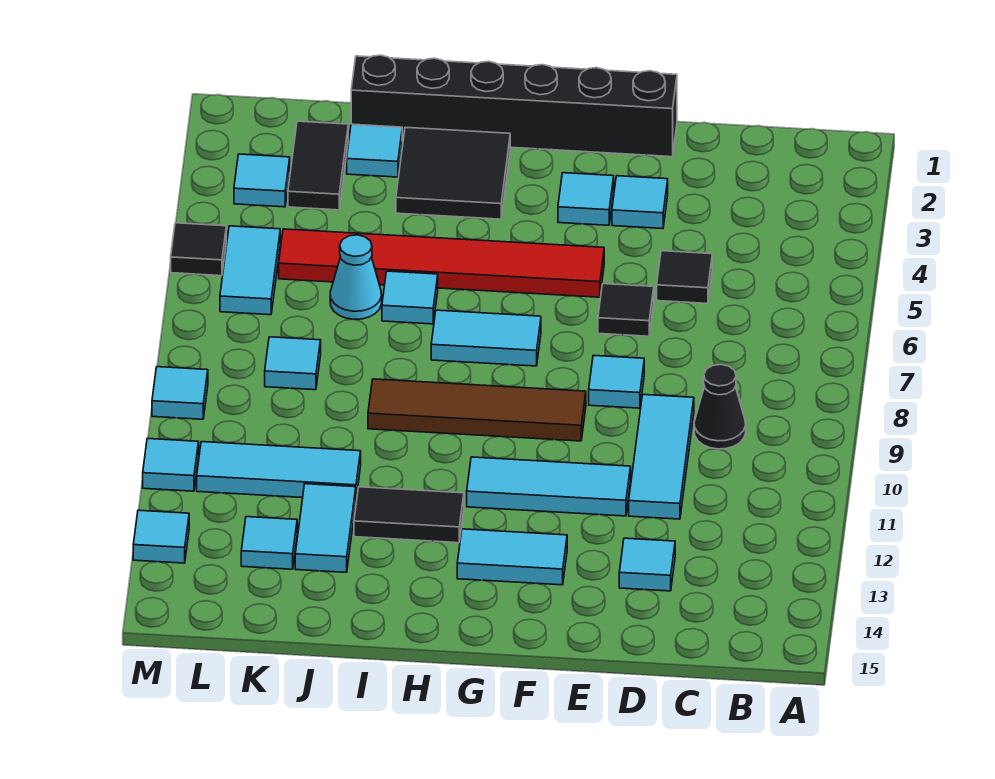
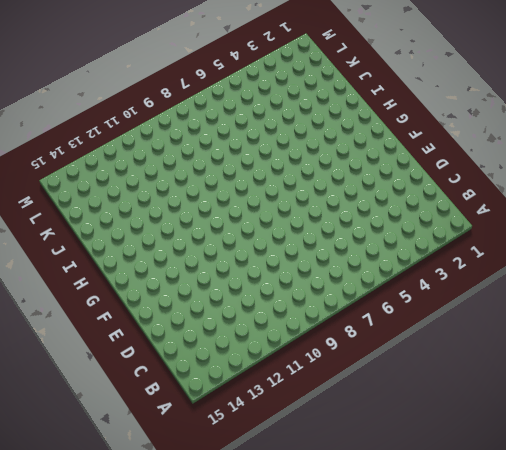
none -> black cone C9 level 1
none -> black tile D5 level 1
none -> cyan tile D9:D11 level 1
none -> cyan tile D13 level 1

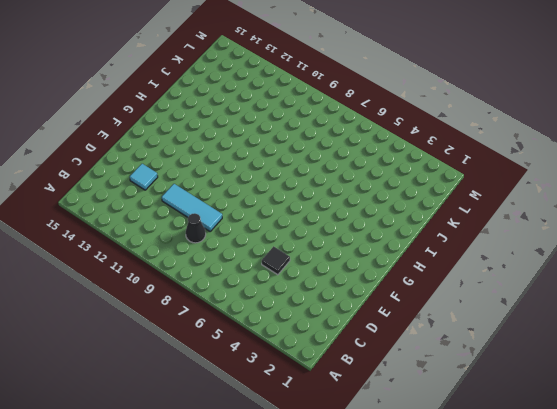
none -> black brick E1:J1 level 1
none -> cyan tile E3 level 1
none -> black tile E6 level 1
none -> cyan tile E8 level 1

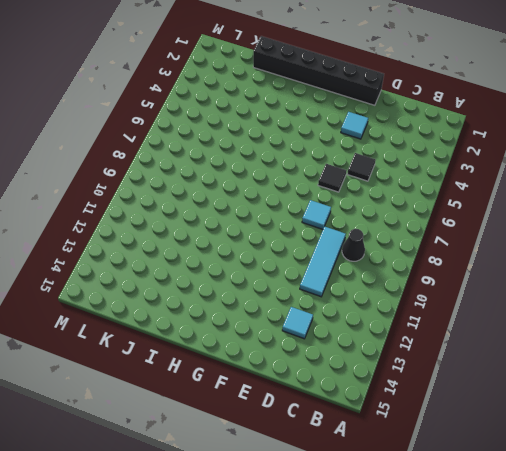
none -> cyan tile E11:G11 level 1
none -> cyan tile F3 level 1
none -> red tile F5:K5 level 1
none -> brown tile F9:I9 level 1

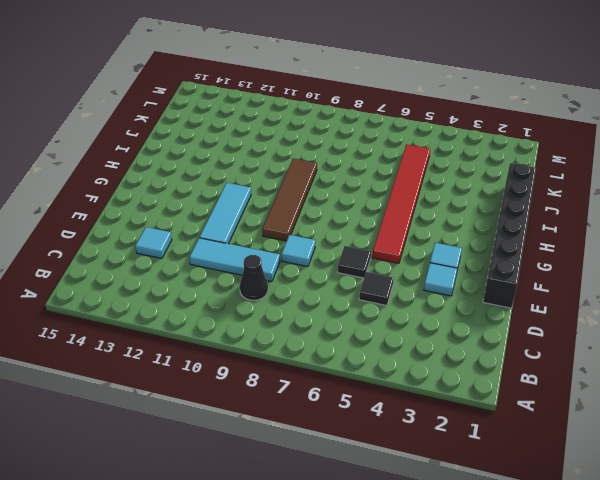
none -> cyan tile F13:G13 level 1
none -> cyan tile G7:H7 level 1
none -> black tile H2:I3 level 1
none -> black tile H12:I12 level 1

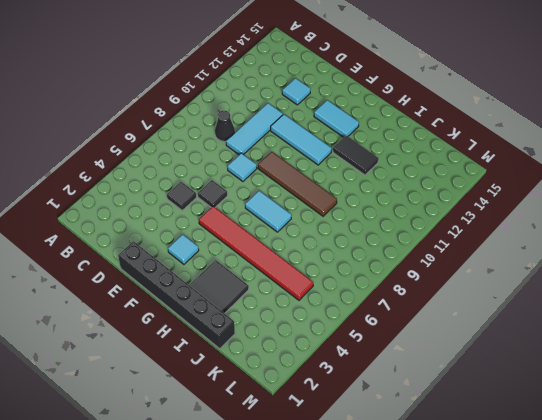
none -> cyan tile E3 level 1
none -> cyan tile I6 level 1
none -> cyan tile J2 level 1
none -> cyan cone J6 level 1

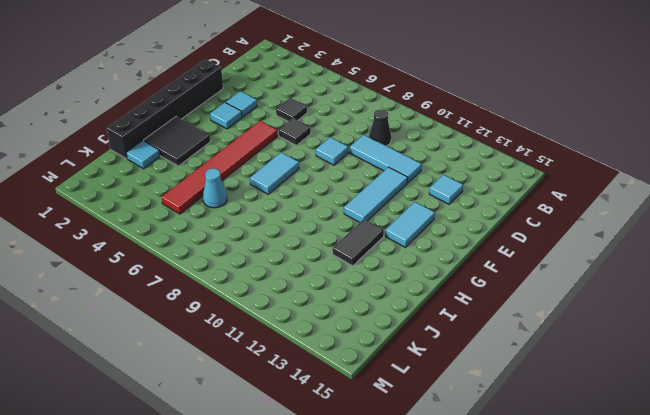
none -> brown tile F9:I9 level 1
none -> cyan tile I6 level 1
none -> cyan tile J11:L11 level 1
none -> cyan tile J12:J13 level 1

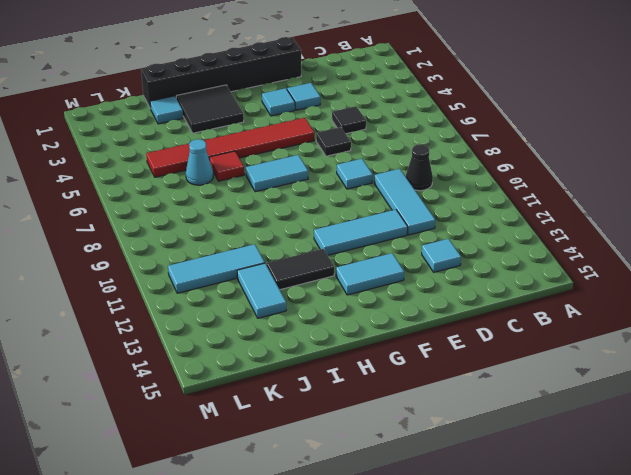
red tile I6 level 1 -> cyan tile I6 level 1
none -> brown tile F9:I9 level 1
none -> black tile K2:K3 level 1
none -> cyan tile K8 level 1
none -> cyan tile K13 level 1

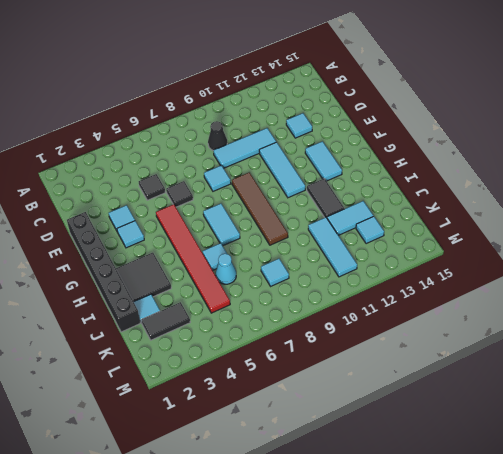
none -> cyan tile L3 level 1
none -> cyan tile L5:L6 level 1
none -> black tile M5 level 1
none -> cyan tile M9 level 1

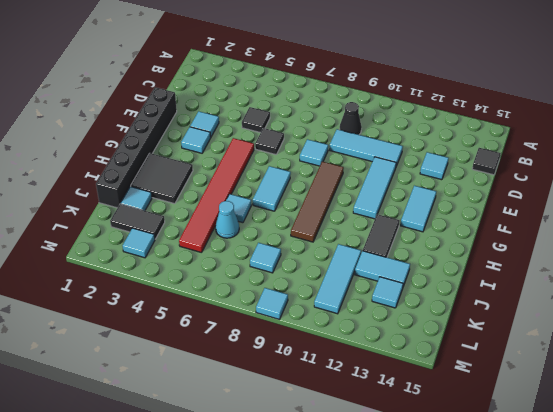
black tile C15 level 1 -> black tile M5 level 1
none -> cyan tile L5:L6 level 1
none -> cyan tile M11 level 1
none -> cyan tile M13 level 1

